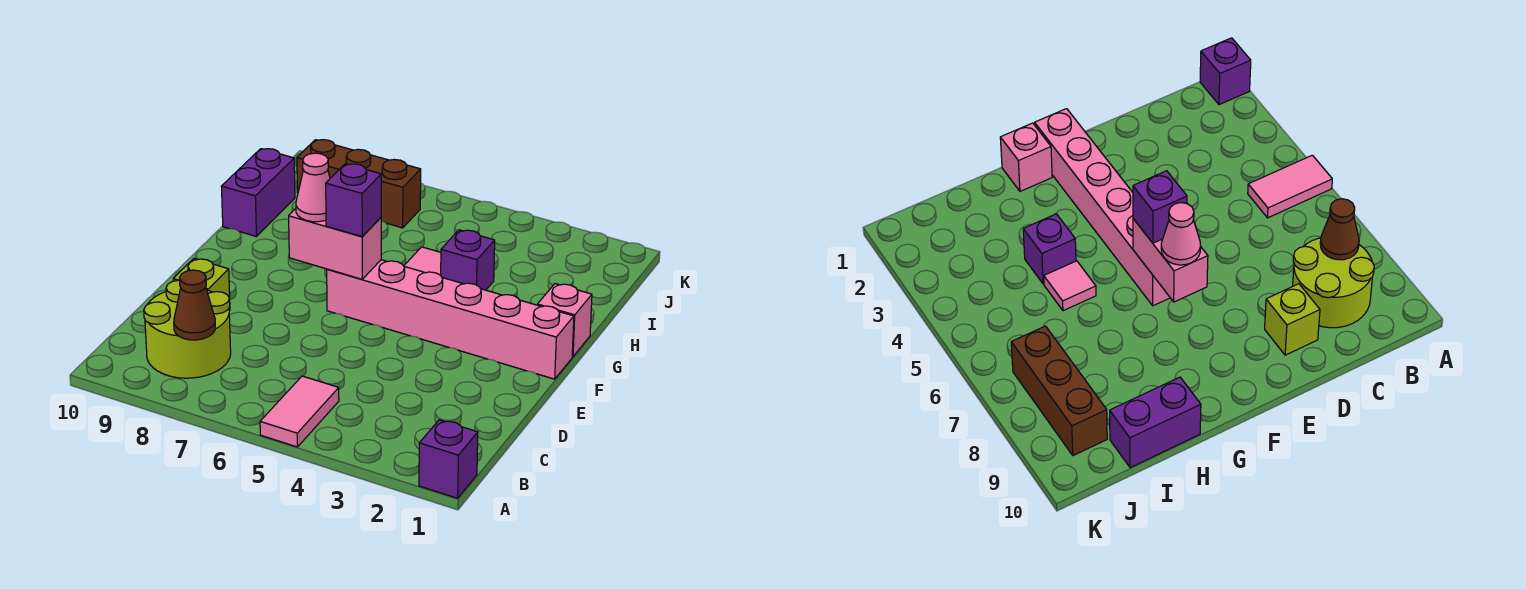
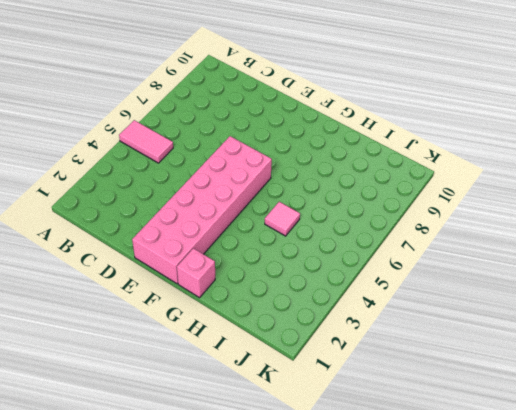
pink brick E1:F6 level 1 -> pink brick F1:F6 level 1
none -> purple brick A1 level 1
none -> lime round brick B8:C9 level 1
none -> lime brick D9 level 1

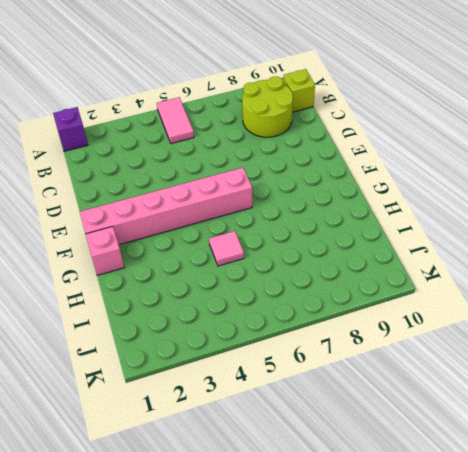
lime brick B10 level 1 -> lime brick D9 level 1
none -> purple brick H4 level 1
none -> purple brick H10:I10 level 1
none -> brown brick J7:J9 level 1

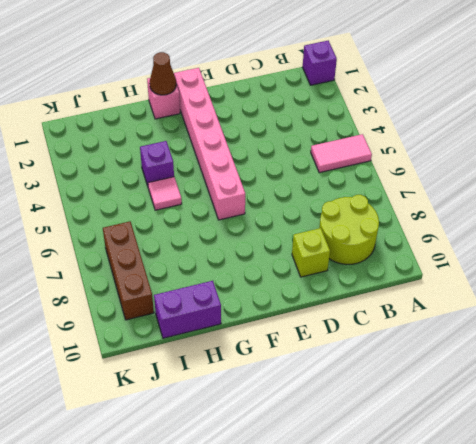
brown cone G1 level 2 -> brown cone B8 level 2
none -> pink brick F6:F7 level 2
none -> purple brick F6 level 3
none -> pink cone F7 level 3

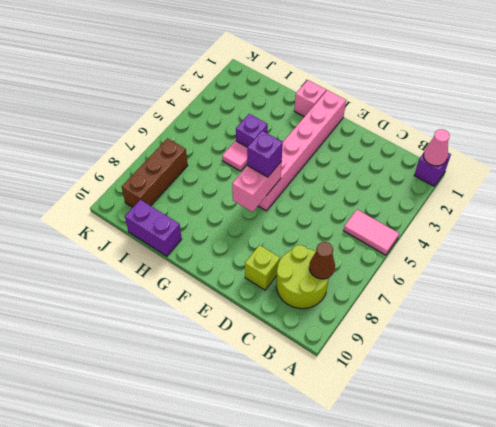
pink cone A1 level 2 -> pink cone F7 level 3

